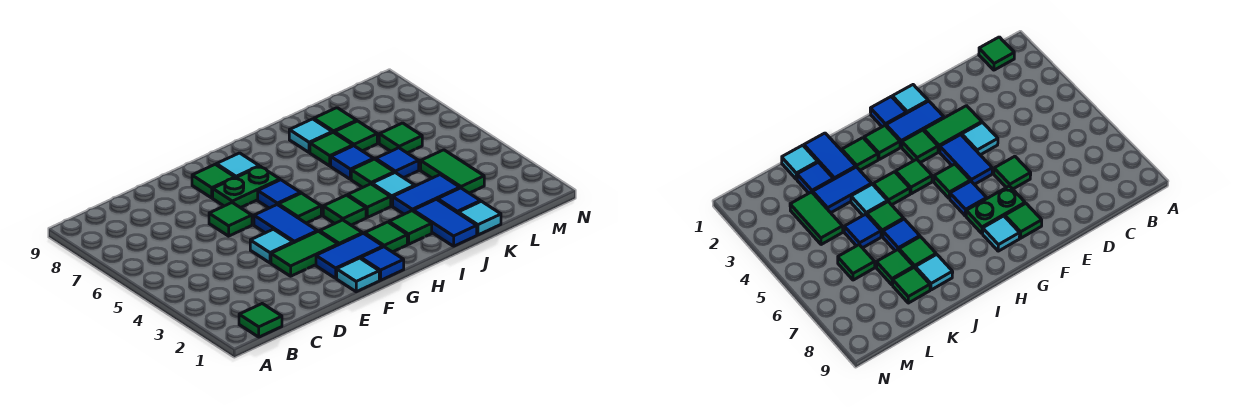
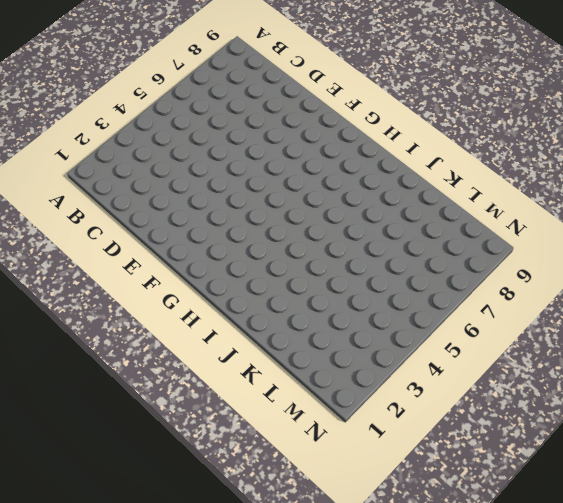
none -> green tile B1 level 1
none -> green tile E3:F3 level 1
none -> cyan tile E4 level 1
none -> green tile E6 level 1

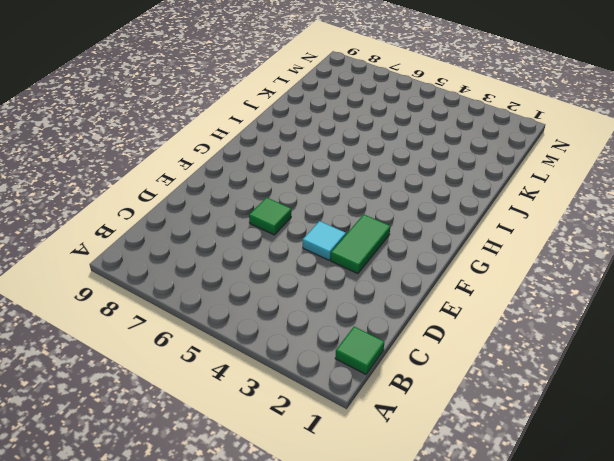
none -> cyan tile F1 level 1
none -> blue tile F2:G2 level 1
none -> blue tile F4:F5 level 1
none -> green plate F7:G7 level 1

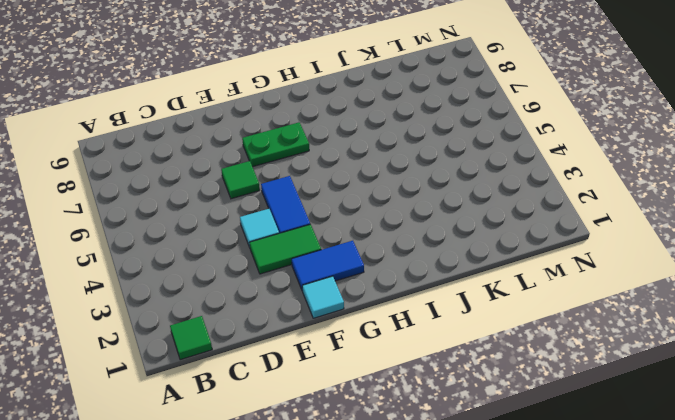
none -> green tile F8 level 1
none -> blue tile G1 level 1
none -> green tile G3 level 1
none -> green tile G5 level 1

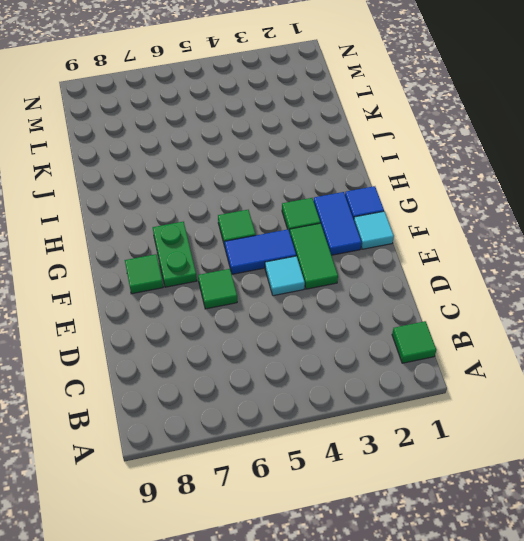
none -> blue tile G6 level 1
none -> cyan tile G8 level 1
none -> green tile H2 level 1
none -> green tile H4 level 1

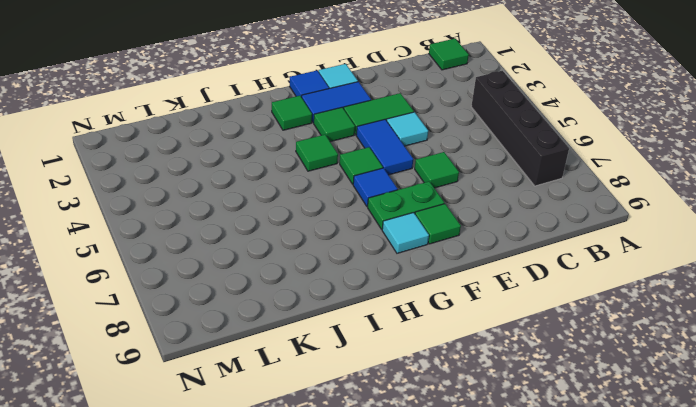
black brick B4:B7 level 1 -> none
none -> green tile I2 level 1
none -> green tile I4 level 1
none -> blue tile J1:J2 level 1
none -> blue tile J3:K3 level 1

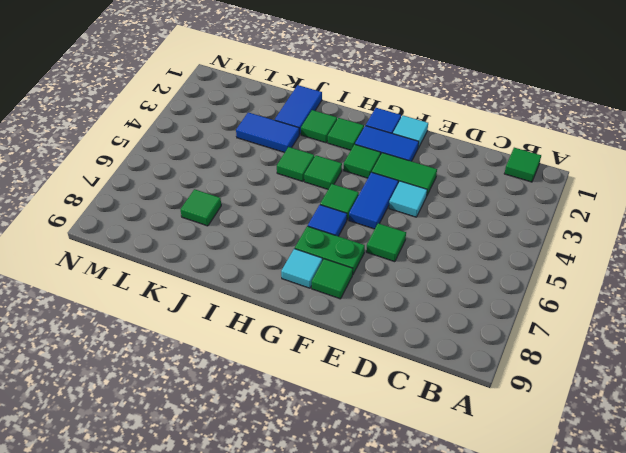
none -> cyan tile J4 level 1
none -> green tile J5 level 1
none -> blue tile J6 level 1
none -> green tile J7 level 1

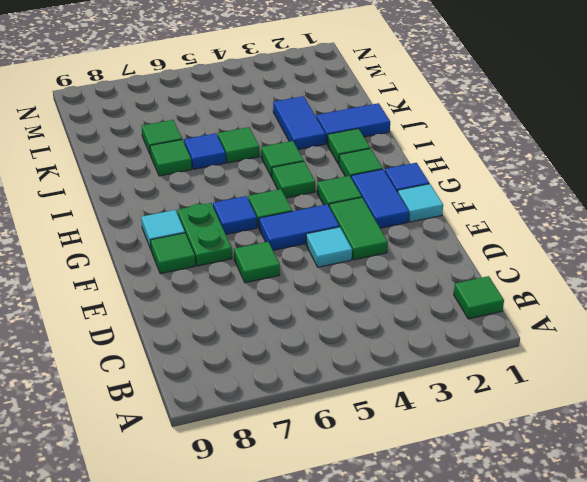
none -> cyan tile J4 level 1
none -> cyan tile J8 level 1
none -> cyan tile K1 level 1
none -> blue tile K2 level 1

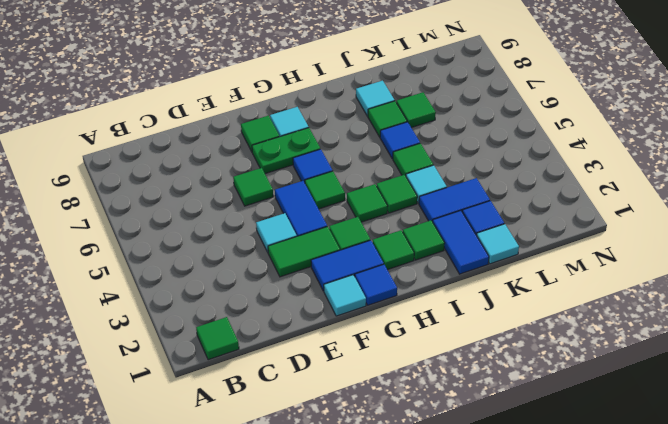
none -> blue tile K5 level 1
none -> green tile K8 level 1
none -> green tile L3:L4 level 1
none -> green tile L6 level 1

